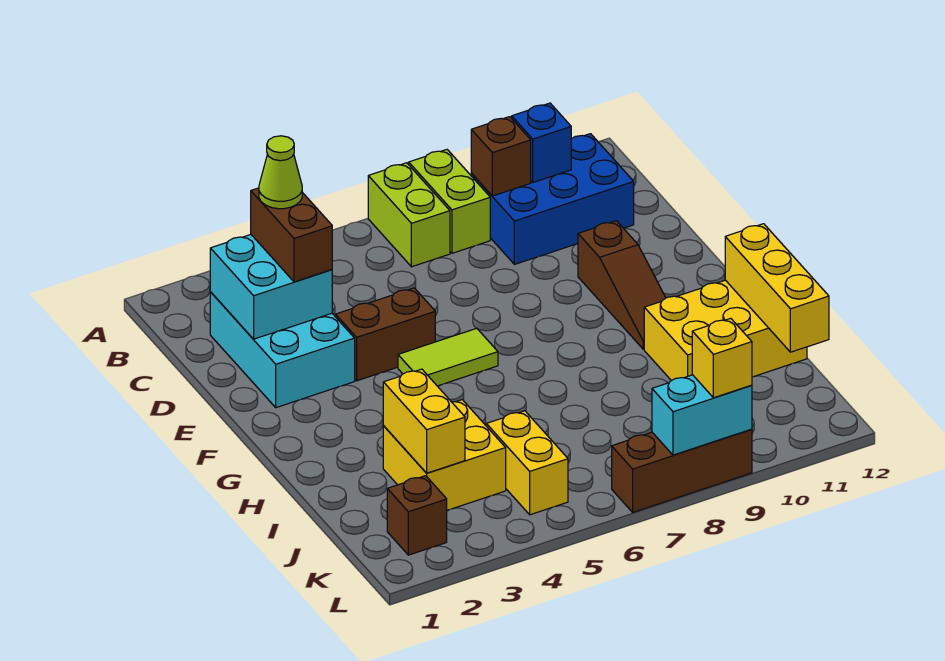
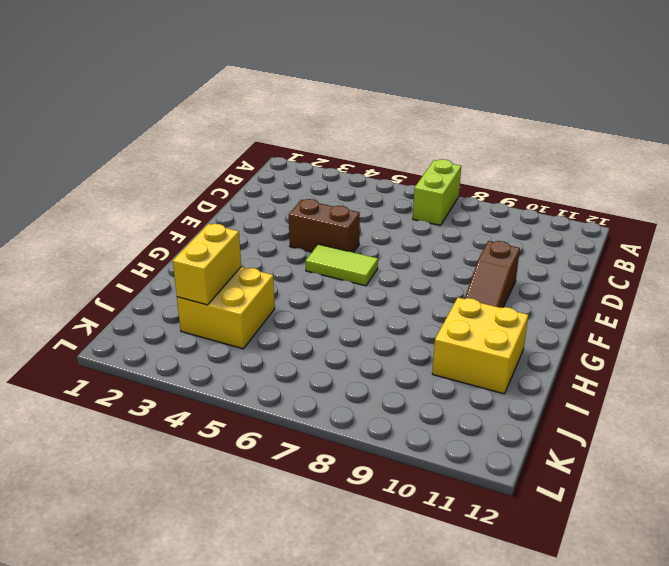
yellow brick H10:I11 level 1 -> yellow brick H10:I12 level 1
none -> lime brick A8:B8 level 1
none -> blue brick B9:C11 level 1
none -> cyan brick C2:E3 level 1

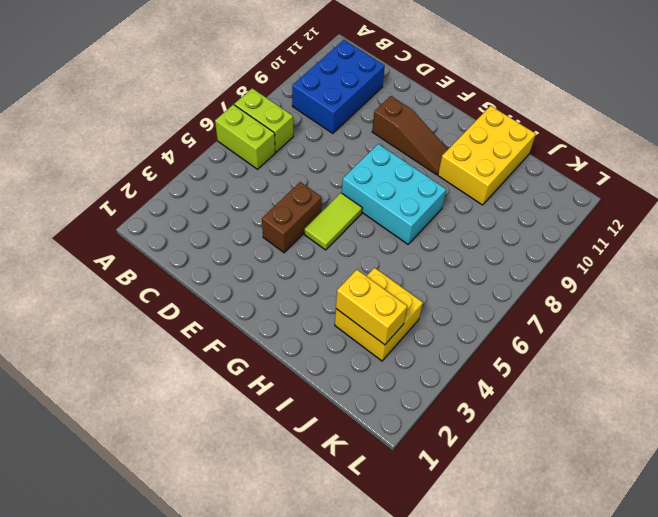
lime brick A6:B6 level 1 -> lime brick A8:B8 level 1
cyan brick F7:H8 level 1 -> cyan brick C2:E3 level 1
none -> yellow brick J5:K5 level 1
none -> brown brick K2 level 1
none -> brown brick L7:L9 level 1

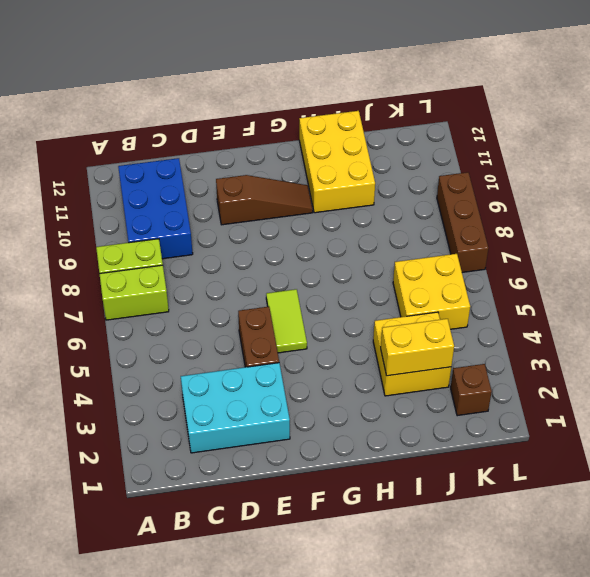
yellow brick J5:K6 level 1 -> yellow brick J5:K5 level 1
none -> brown brick B9 level 2
none -> blue brick B10 level 2
none -> cyan brick C2:D3 level 2

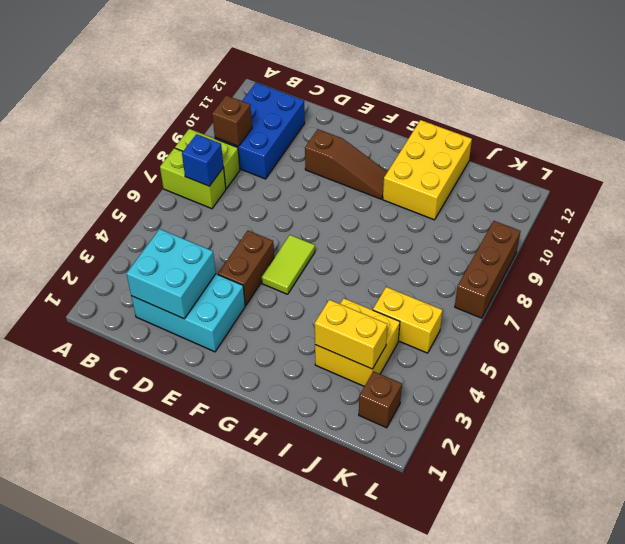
blue brick B7 level 2 -> blue brick B10 level 2
none -> yellow brick H12:J12 level 2
none -> cyan brick L8:L9 level 2
none -> brown brick C3:D3 level 3

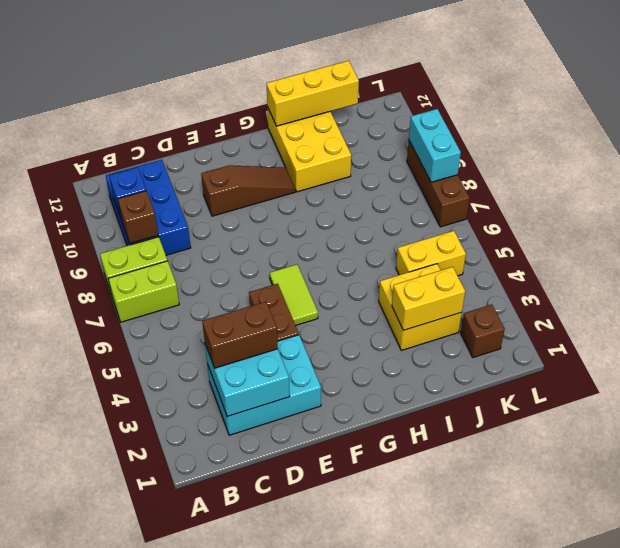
none -> yellow brick L9 level 3
none -> lime cone C3 level 4

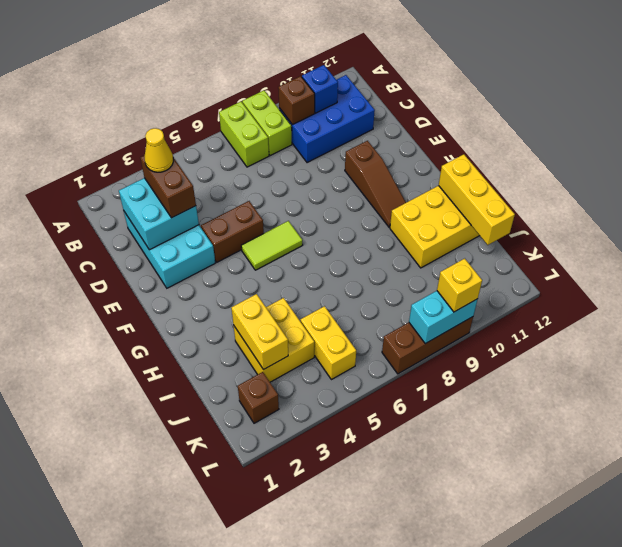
yellow cone C3 level 4 -> lime cone C3 level 4

